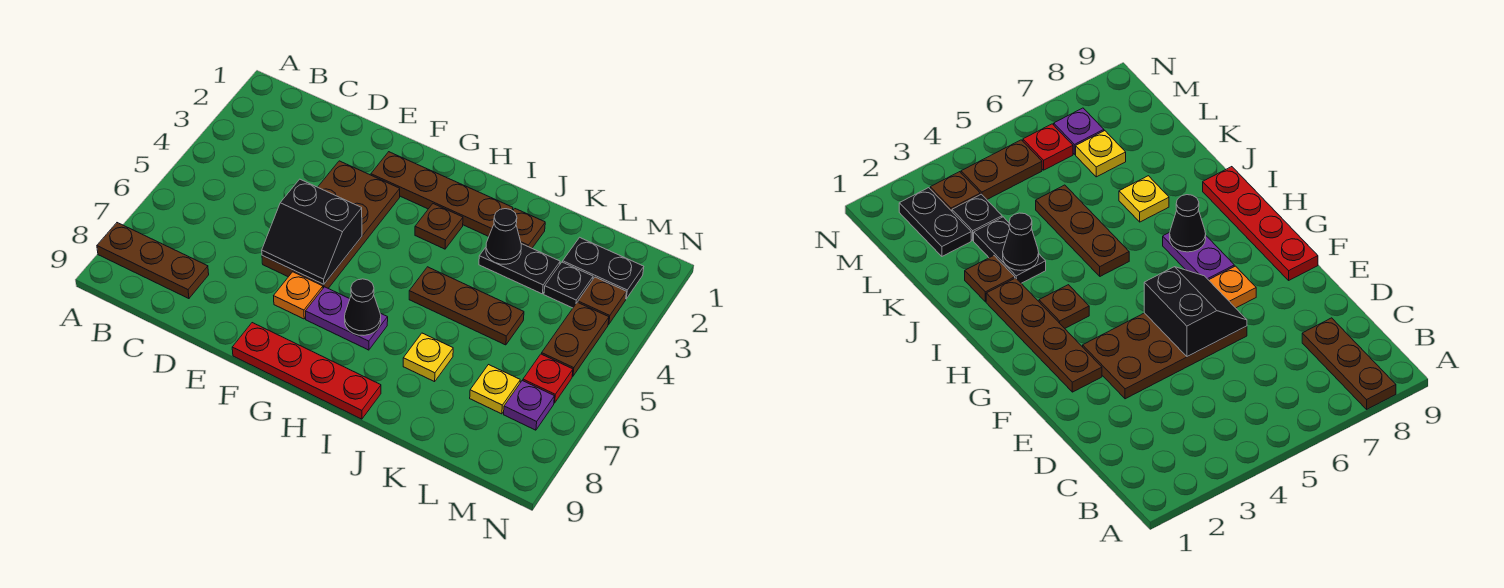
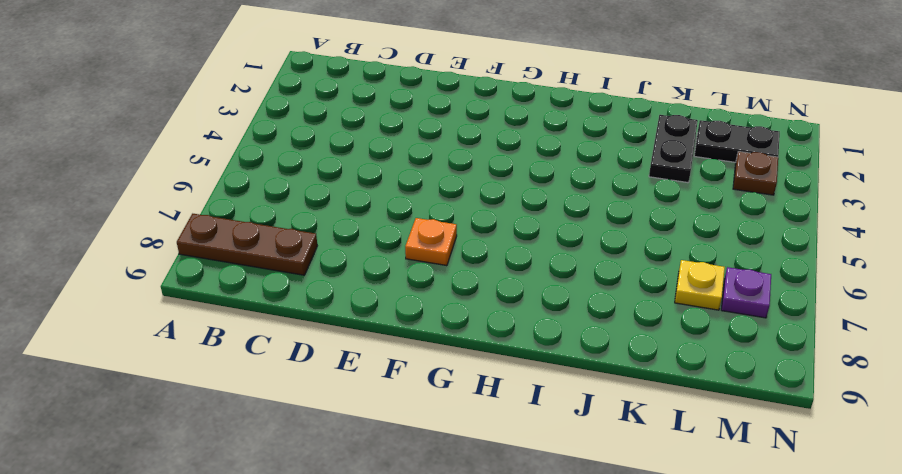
black plate K2:K3 level 1 -> black plate J3:K3 level 1
none -> brown plate E3:F6 level 1
none -> brown plate F2:I2 level 1
none -> red plate F9:I9 level 1

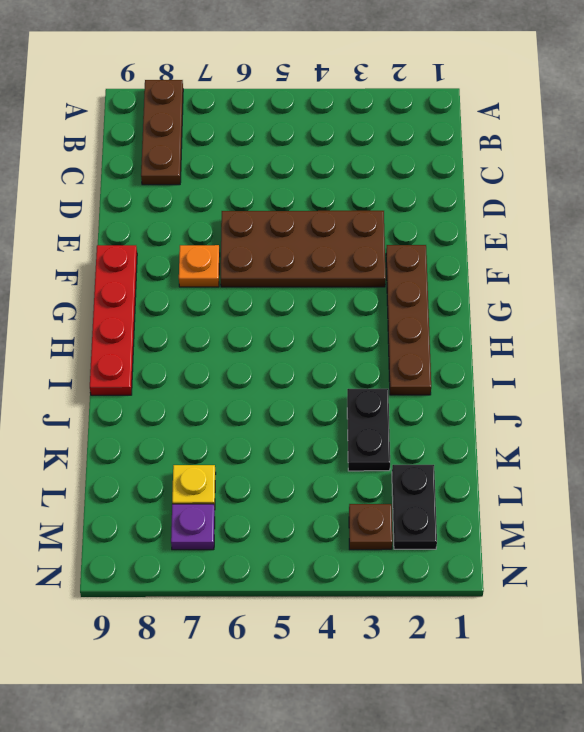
none -> purple plate G7:H7 level 1
none -> brown plate H3 level 1
none -> brown plate I5:K5 level 1

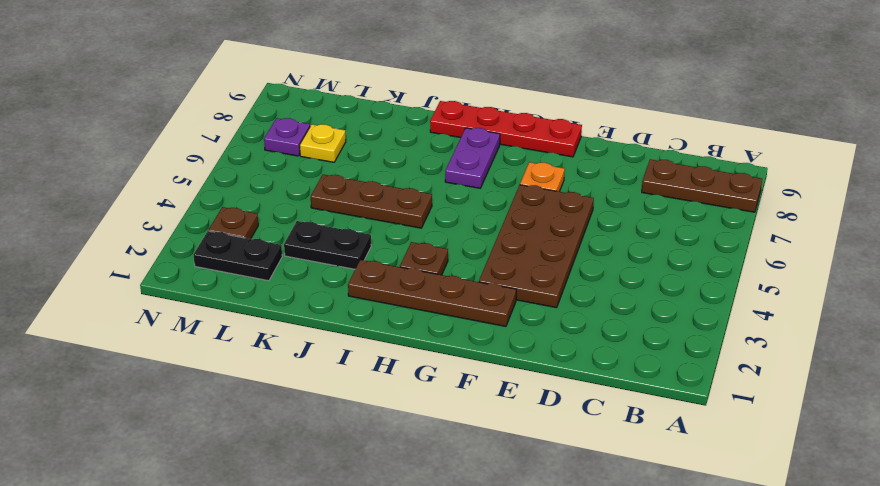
purple plate H7:H8 level 1 -> purple plate G7:H7 level 1
none -> brown plate J2 level 1
none -> yellow plate J7 level 1
none -> black plate L3 level 1

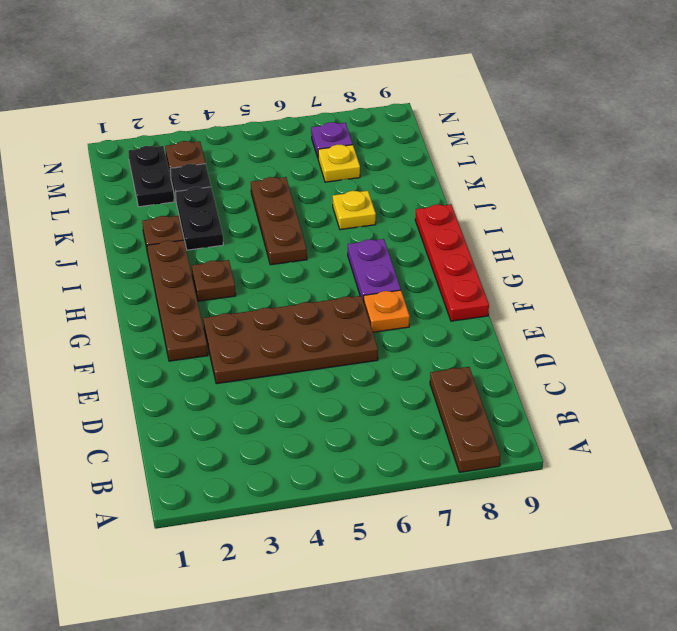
none -> brown plate M4:M5 level 1
none -> red plate M6 level 1
none -> black slope E5:F6 level 2 top 5

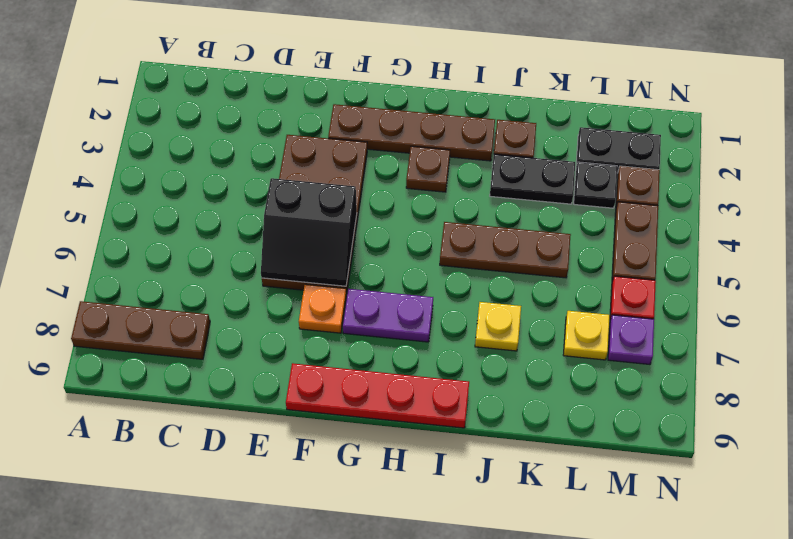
none -> black cone H7 level 2
none -> black cone J3 level 2

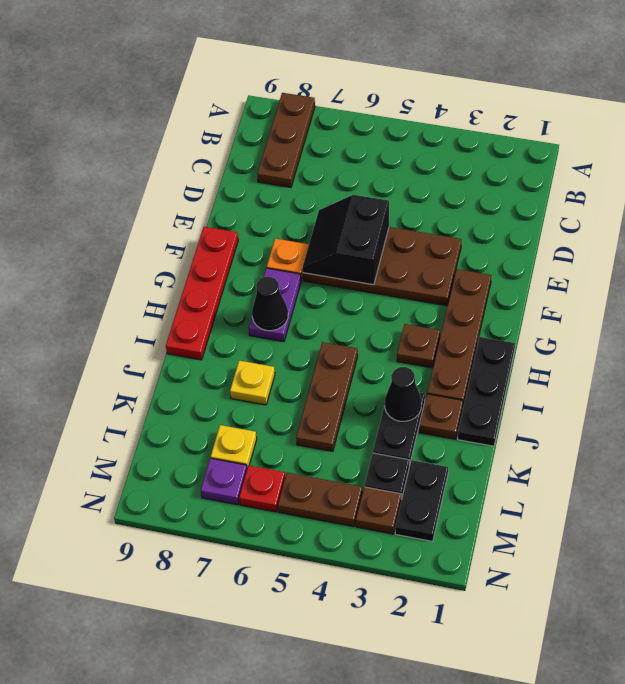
black plate H1:J1 level 1 -> none

